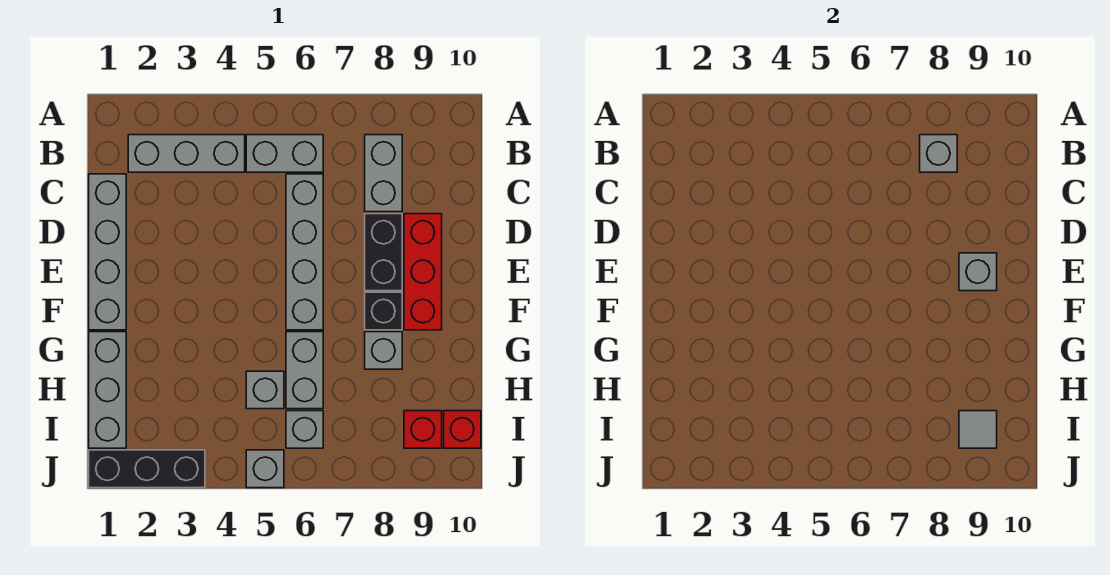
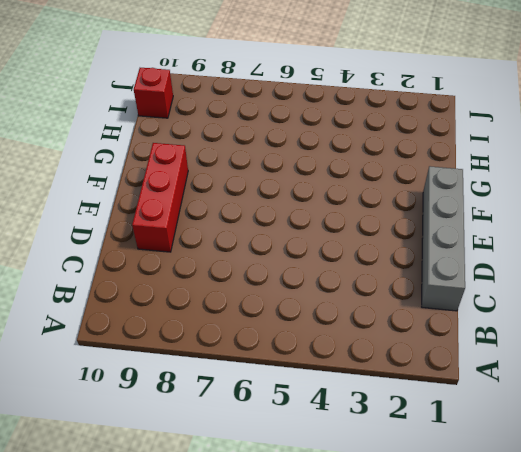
none -> grey brick B2:B4 level 1
none -> grey brick B5:B6 level 1
none -> grey brick B8:C8 level 1

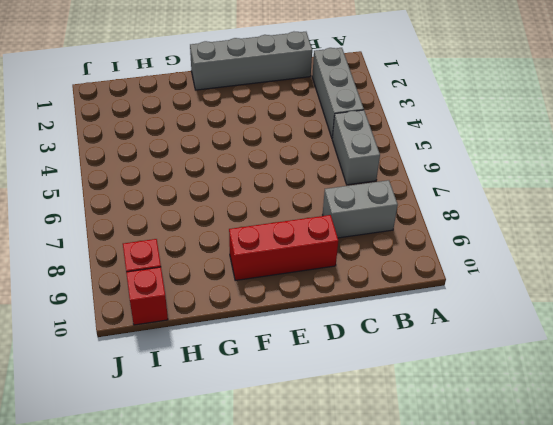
none -> grey brick C6:F6 level 1
none -> black brick D8:E8 level 1
none -> black brick F8 level 1

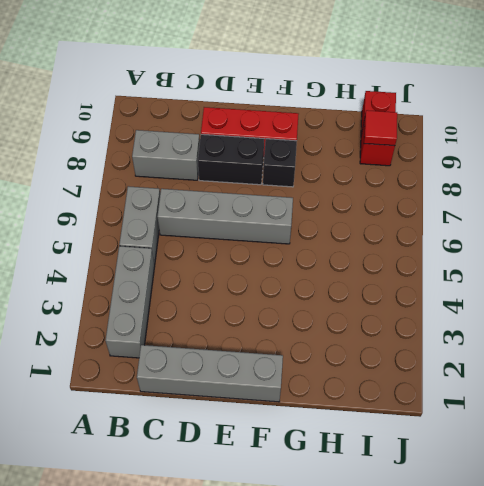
red tile I9 level 2 -> grey tile I9 level 2
none -> grey brick G1:I1 level 1
none -> grey brick G6:H6 level 1
none -> grey brick G8 level 1

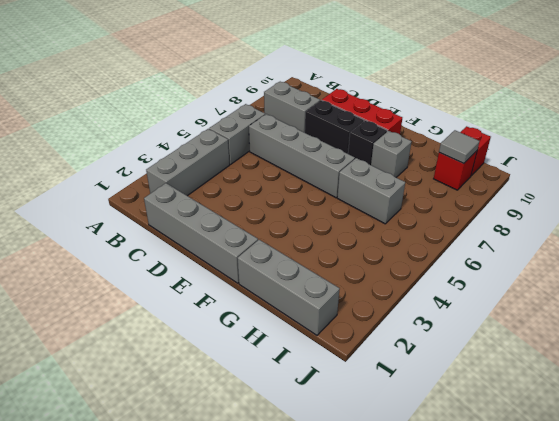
none -> grey brick H5 level 1
none -> grey brick I6 level 1
none -> black brick J1:J3 level 1

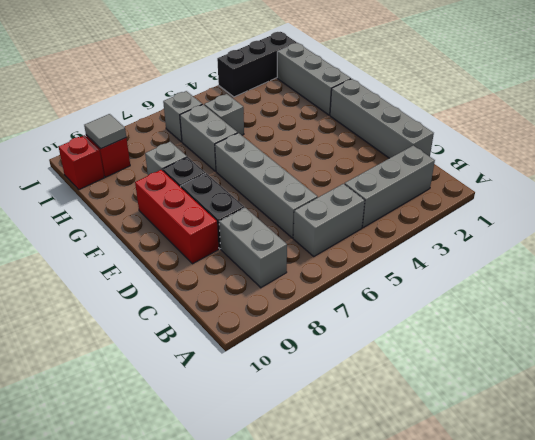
none -> grey brick J5 level 1
none -> grey brick B8 level 2
none -> grey brick E9 level 2

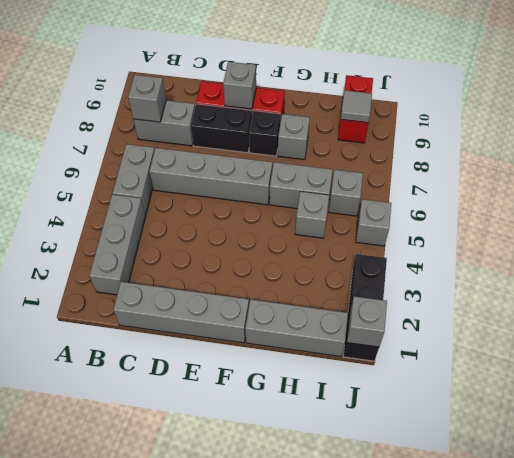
grey brick J1 level 2 -> none

